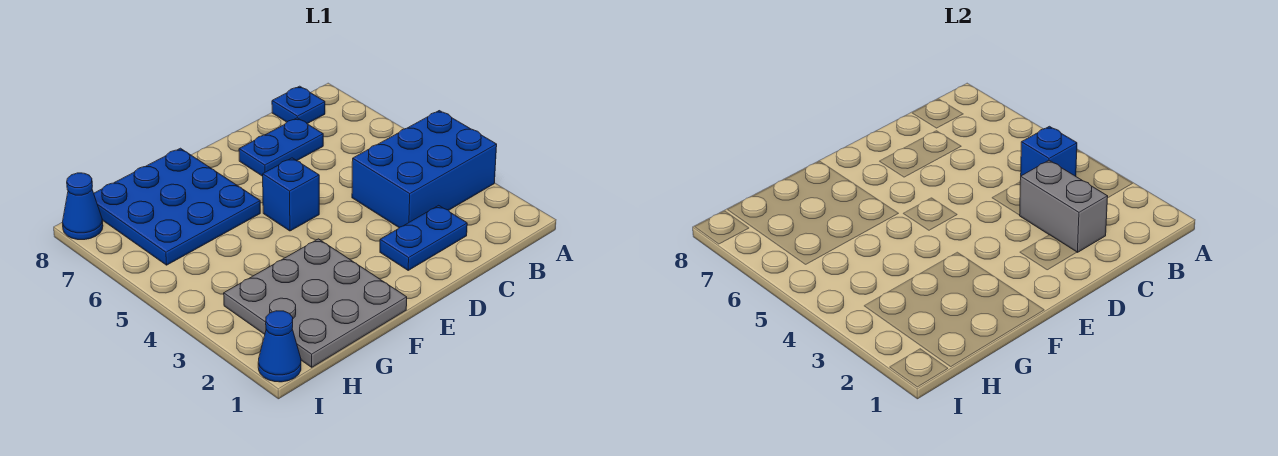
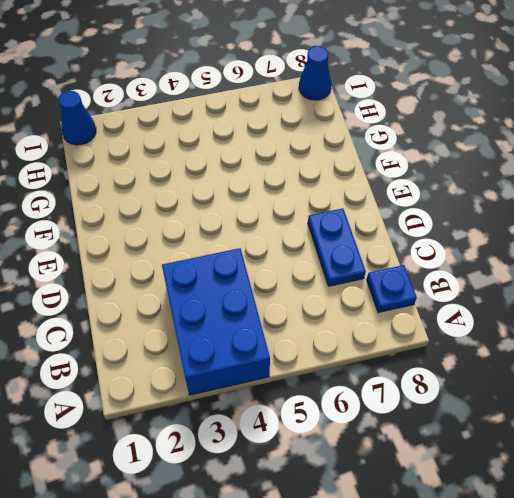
none -> blue plate C2:D2 level 1
none -> blue brick E5 level 1

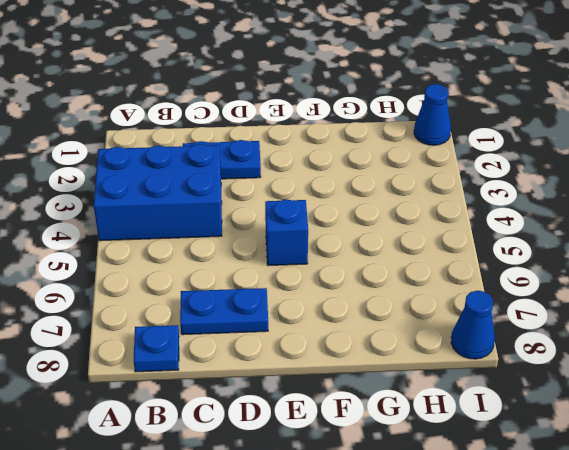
none -> grey plate F1:H3 level 1
none -> blue plate F6:H8 level 1

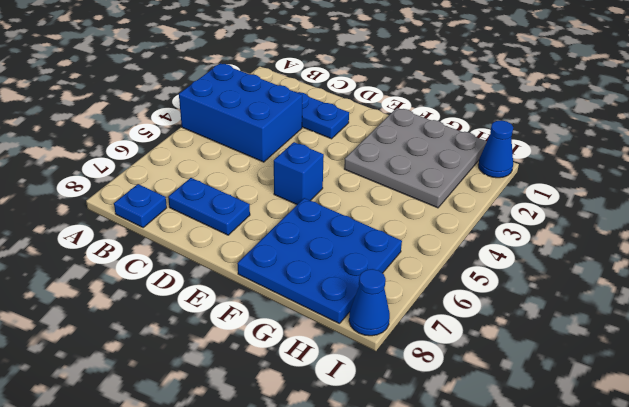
none -> blue brick B4 level 2
none -> grey brick C2:C3 level 2

